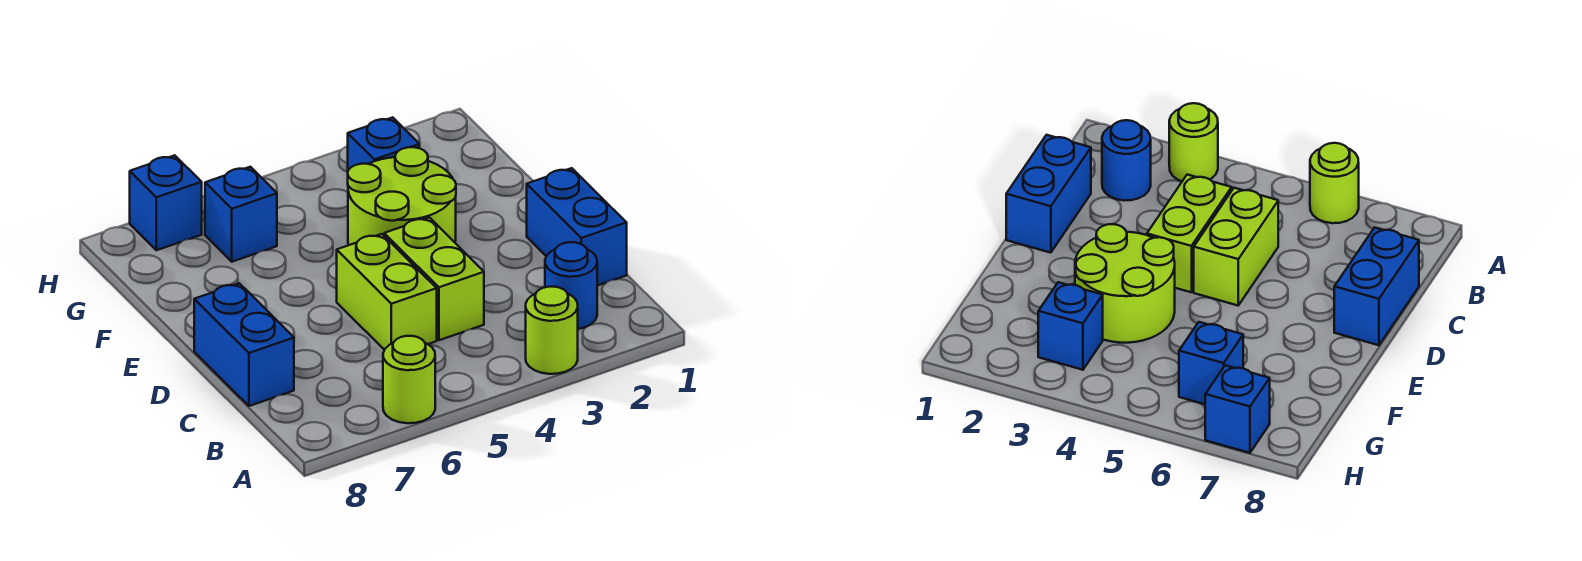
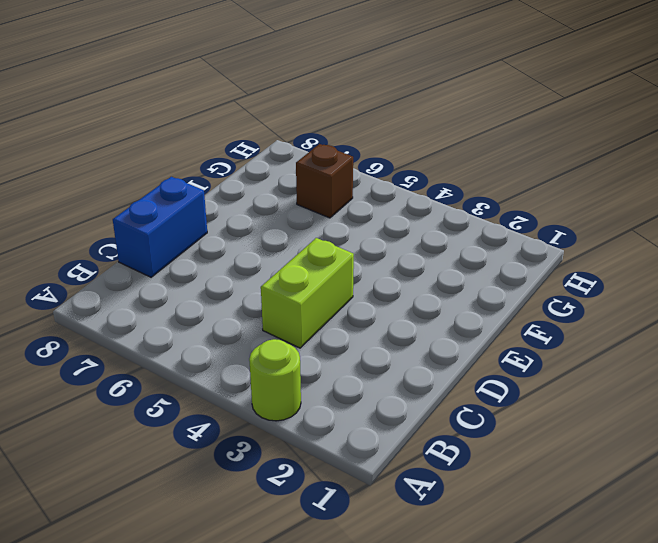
brown brick G6 level 1 -> blue brick G6 level 1
none -> lime round brick A6 level 1
none -> blue round brick B2 level 1

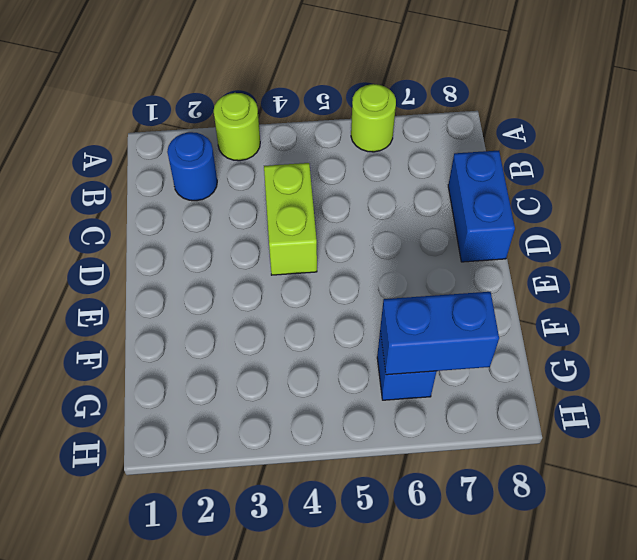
blue brick G6:G7 level 2 -> blue brick C1:D1 level 1
none -> lime brick C5:D5 level 1
none -> lime round brick E3:F4 level 1

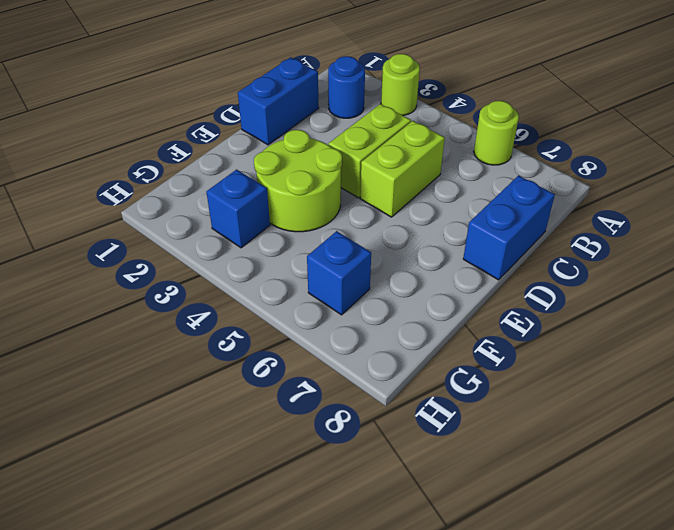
none -> blue brick H7 level 1

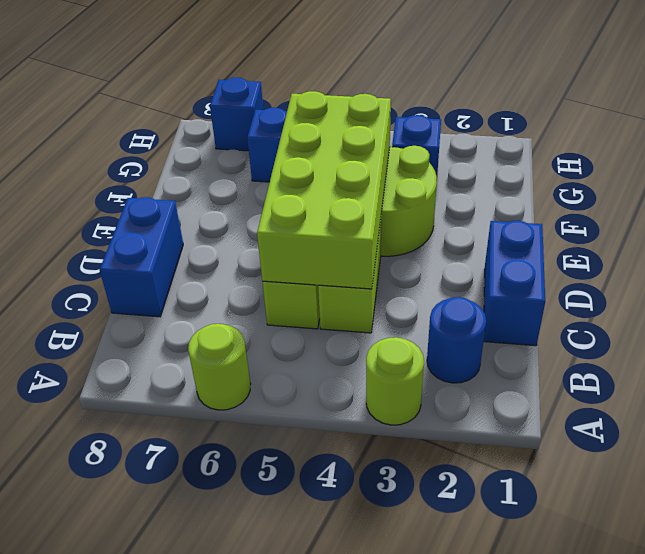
lime brick C4:F5 level 2 -> none

